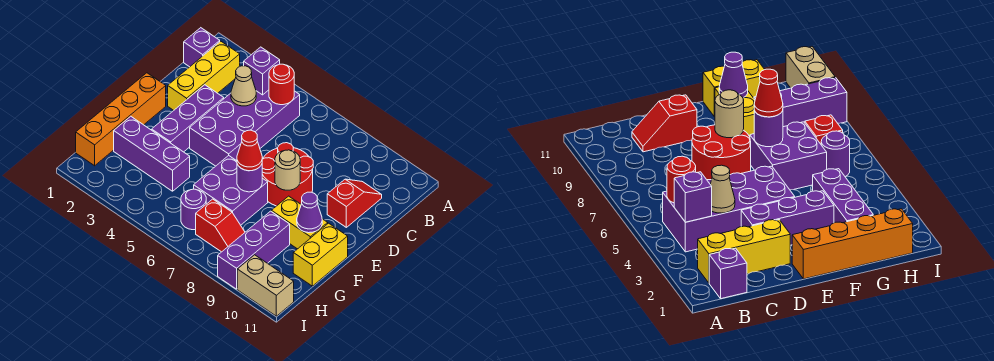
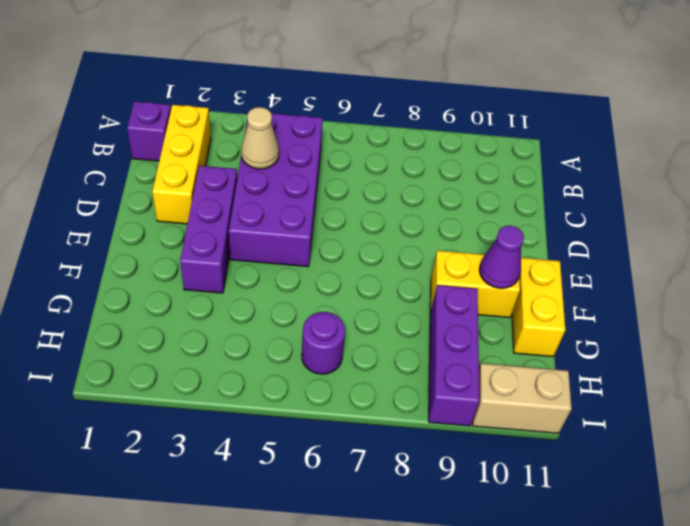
none -> red slope C10:D10 level 1 top D
none -> red round brick D7:E8 level 1
none -> orange brick E1:H1 level 1

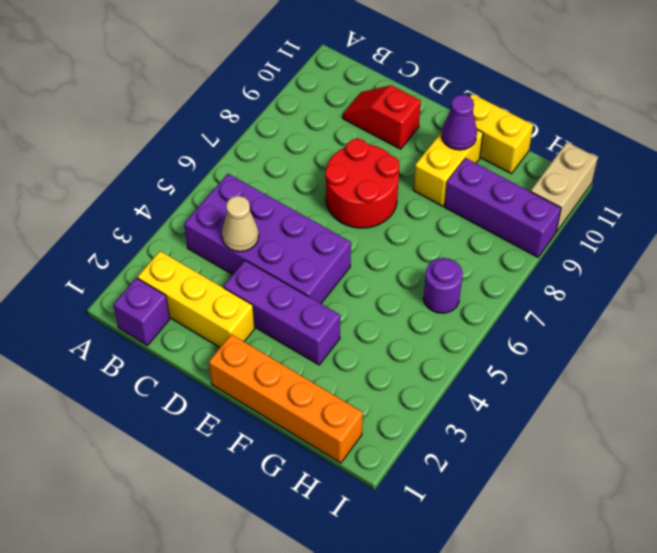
none -> purple brick F6:G7 level 1
none -> purple brick G2:G4 level 1
none -> red slope H7:H8 level 1 top 7

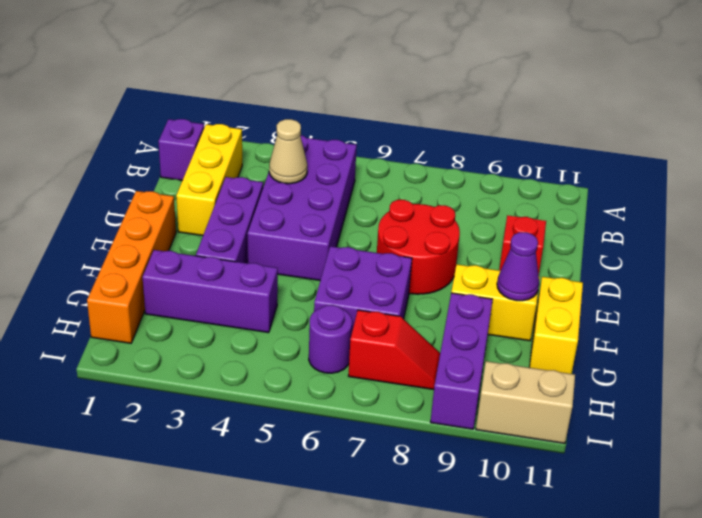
none -> purple brick B4 level 2
none -> red round brick B5 level 2
none -> tan round brick E8 level 2

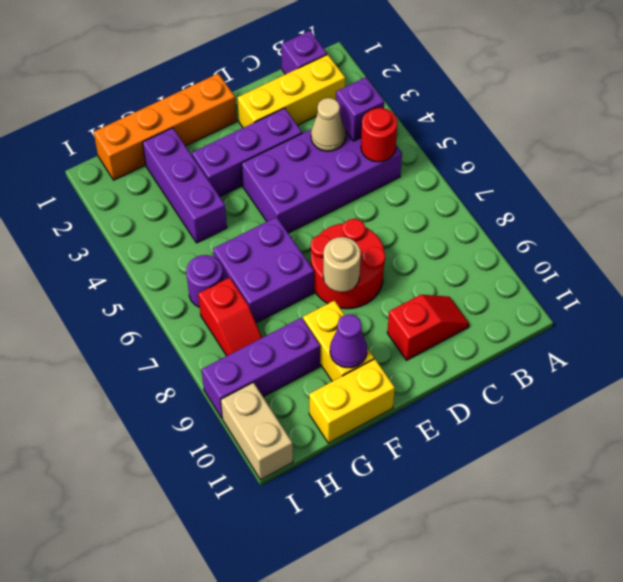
none -> purple round brick F7 level 2
none -> red cone F7 level 3

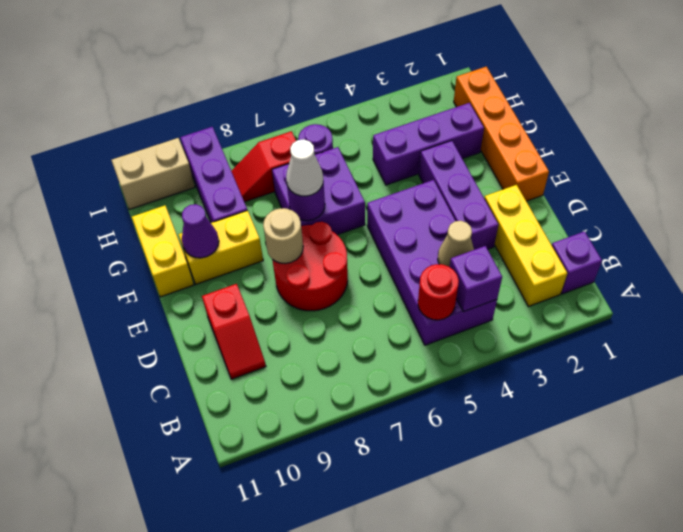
white cone F7 level 3 -> red cone F7 level 3

